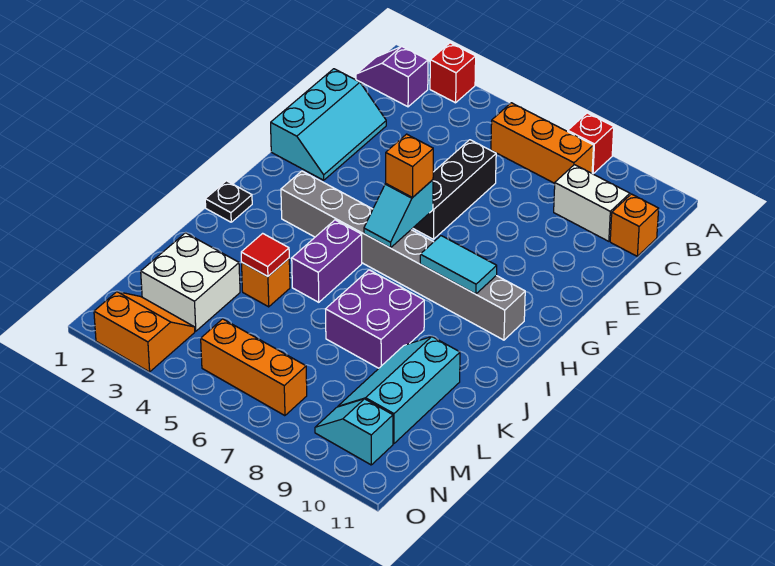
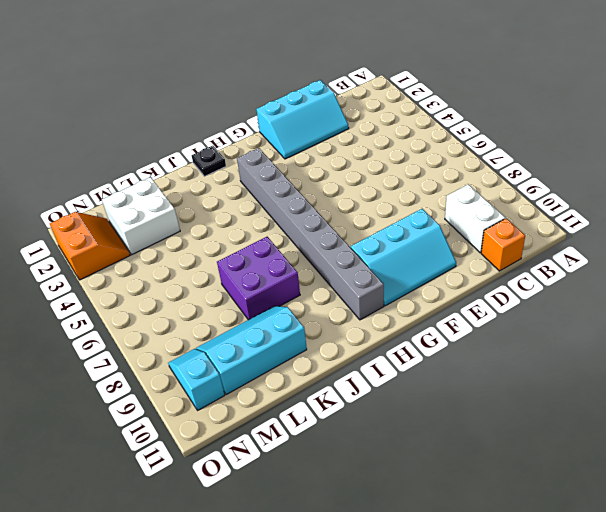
cyan slope E9:G10 level 1 top 9 -> none
none -> red brick A3 level 1
none -> red brick A8 level 1
none -> purple slope B1:B2 level 1 top 2

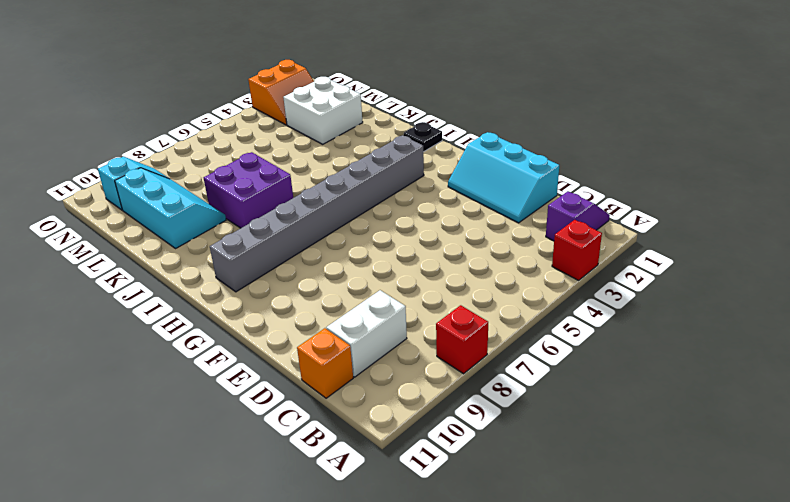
none -> orange brick B6:B8 level 1
none -> black brick D6:F6 level 1
none -> purple brick I5:J5 level 1

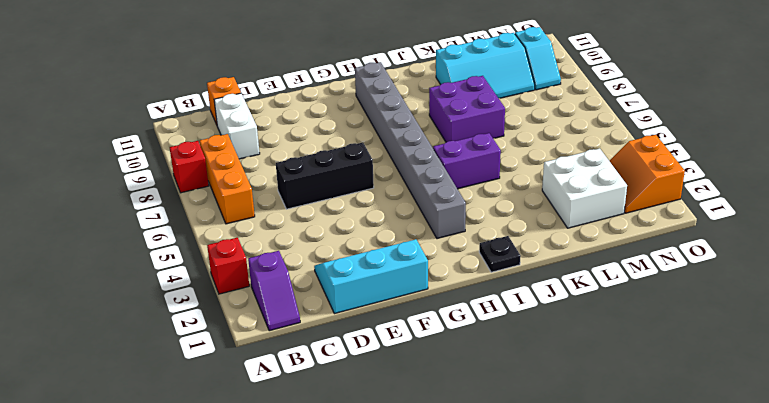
none -> orange brick K4 level 1
none -> orange brick N5:N7 level 1
none -> cyan slope G6:H6 level 2 top G

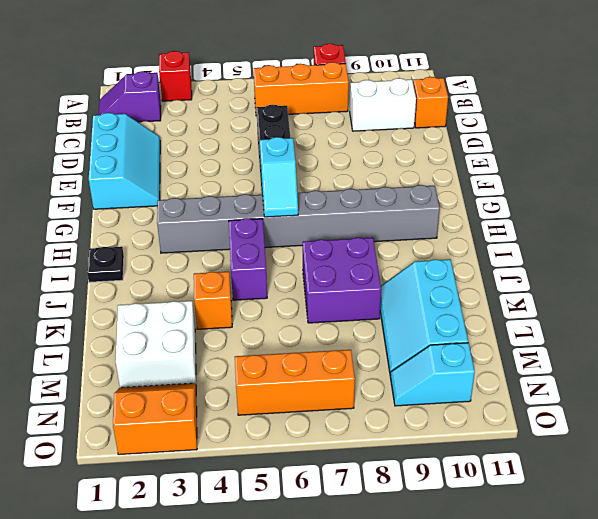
none -> cyan tile H8:H9 level 2
none -> red tile K4 level 2
none -> orange brick G6 level 3

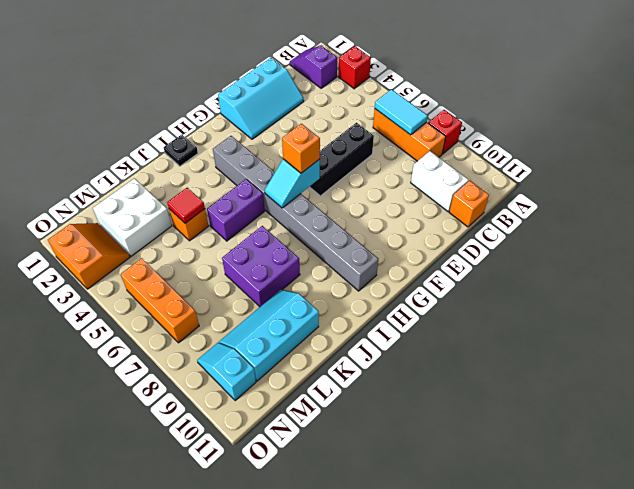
cyan tile B6:B7 level 2 -> cyan tile H8:H9 level 2

